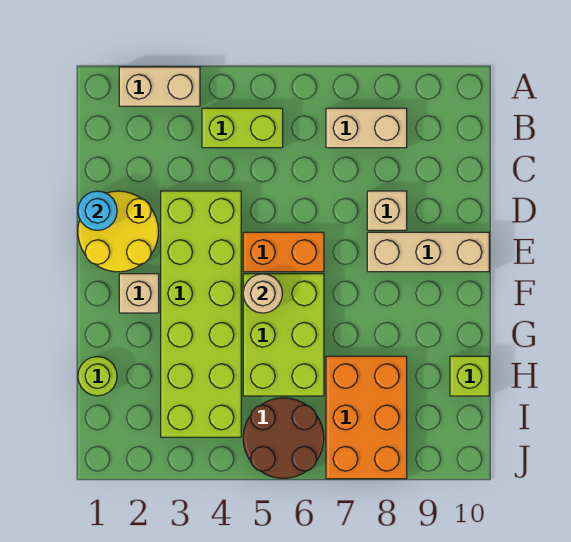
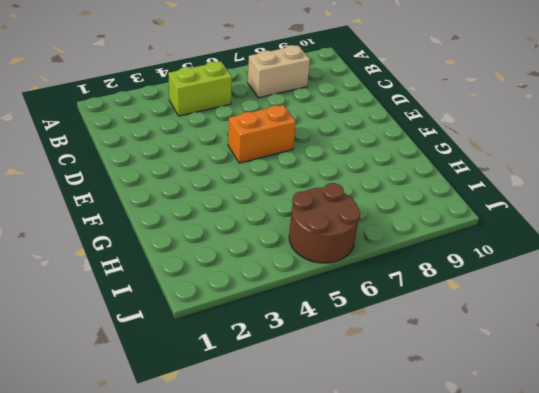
none -> tan brick A2:A3 level 1
none -> yellow round brick D1:E2 level 1
none -> lime brick D3:I4 level 1

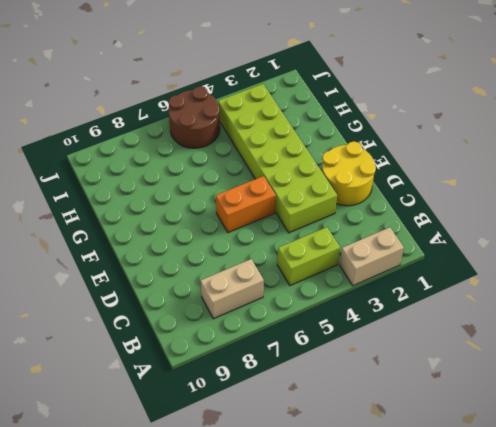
none -> tan brick D8 level 1
none -> tan brick E8:E10 level 1
none -> tan brick F2 level 1

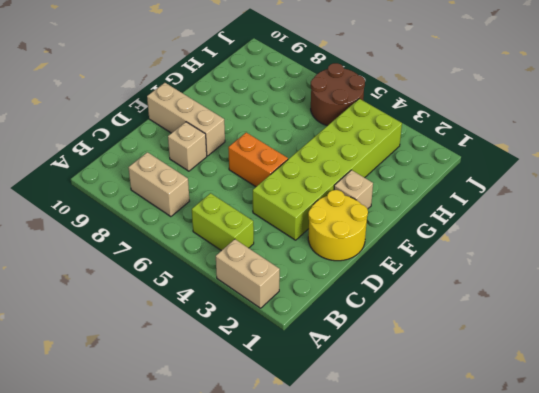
none -> lime brick F5:H6 level 1
none -> lime round brick H1 level 1
none -> orange brick H7:J8 level 1

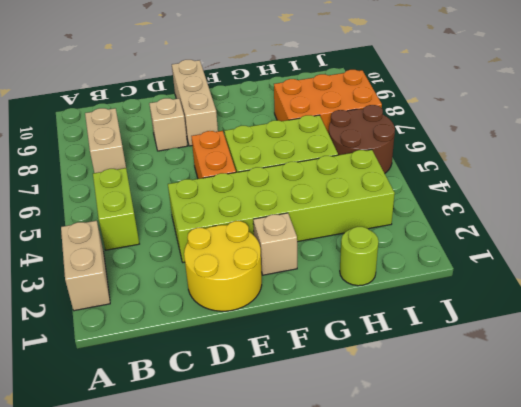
none -> lime brick H10 level 1
none -> cyan round brick D1 level 2
none -> tan round brick F5 level 2

